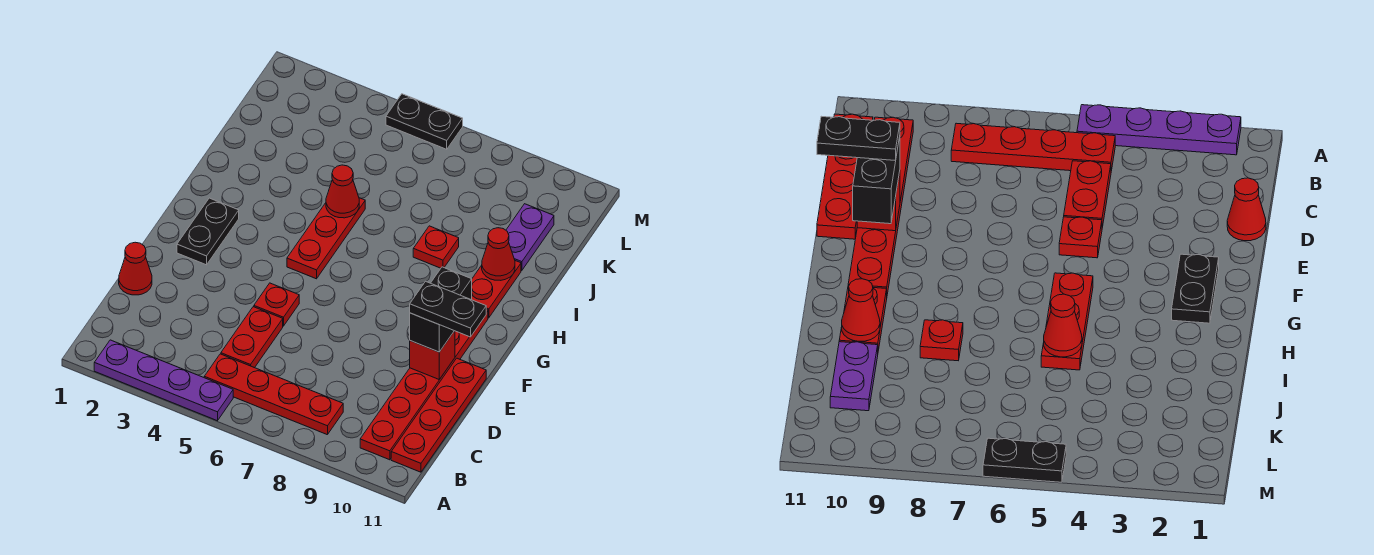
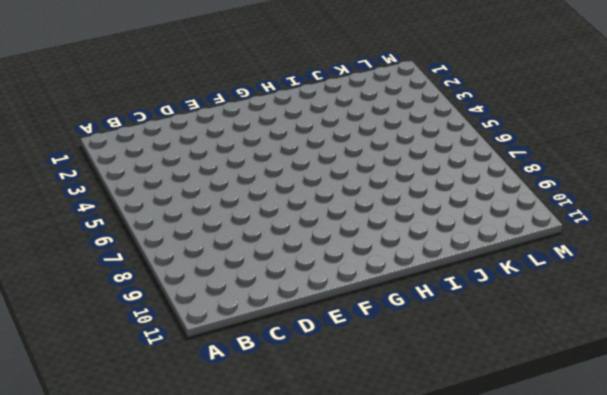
none -> purple plate A2:A5 level 1
none -> red plate B5:B8 level 1
none -> red plate B10:G10 level 1

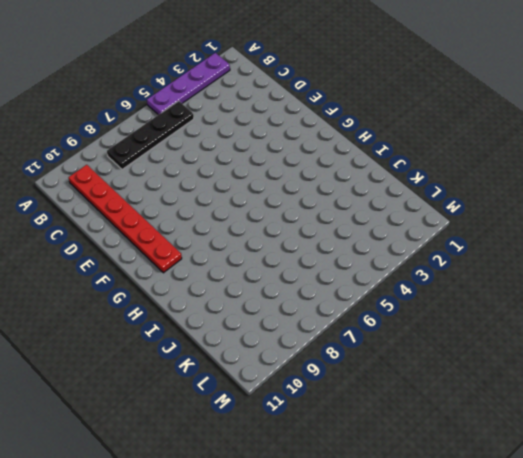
black plate B5:B8 level 1 -> red plate B5:B8 level 1
none -> red plate B11:E11 level 1
none -> red plate C5:D5 level 1
none -> red cone D1 level 1

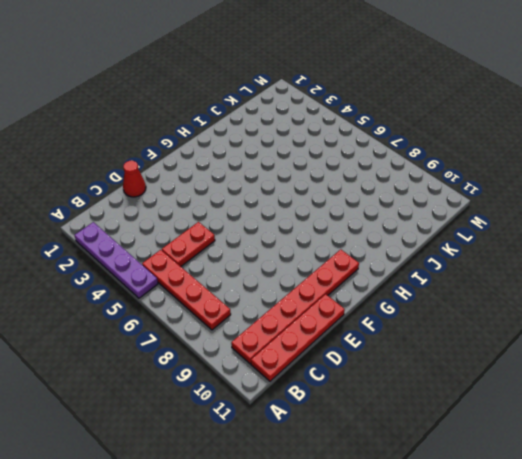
none -> red plate E5 level 1
none -> black plate F2:G2 level 1
none -> red plate G5:I5 level 1

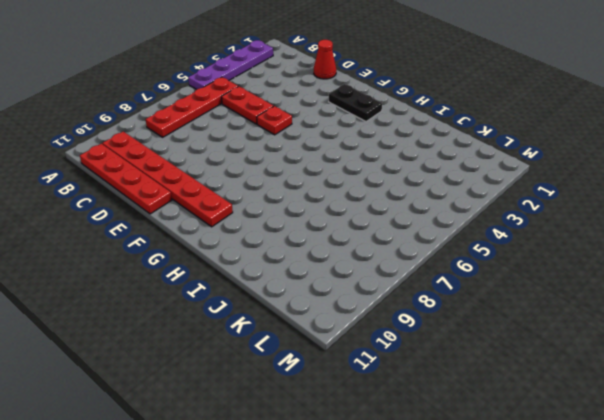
none -> red plate G5:I5 level 1
none -> red plate H10:I10 level 1
none -> red plate I8 level 1

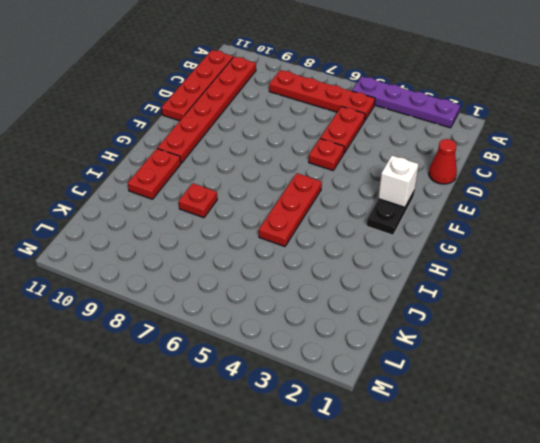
white brick F2 level 2 -> none
none -> purple plate J10:K10 level 1
none -> black plate M5:M6 level 1
none -> red brick E10 level 2

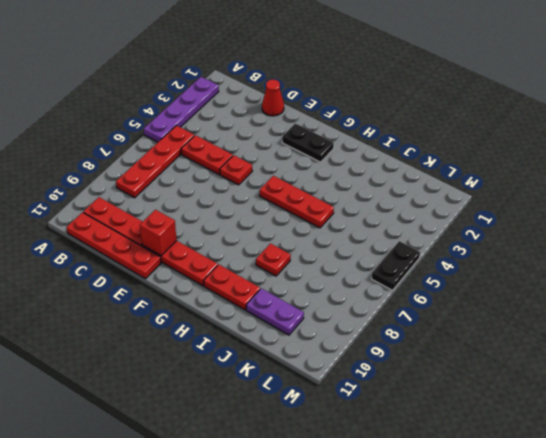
none -> red cone I5 level 2
none -> red cone I10 level 2
none -> black brick E10:F10 level 3

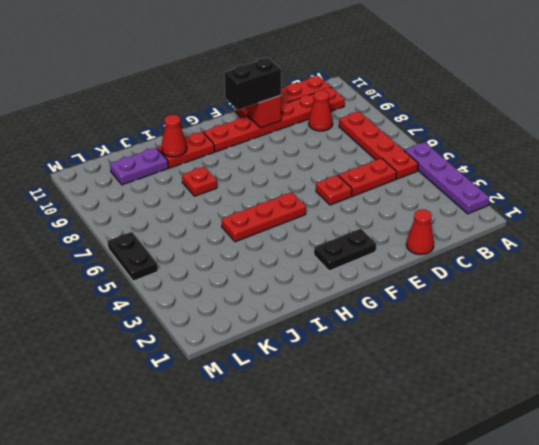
red cone C9 level 1 -> red cone I5 level 2
none -> black plate E10:E11 level 4

